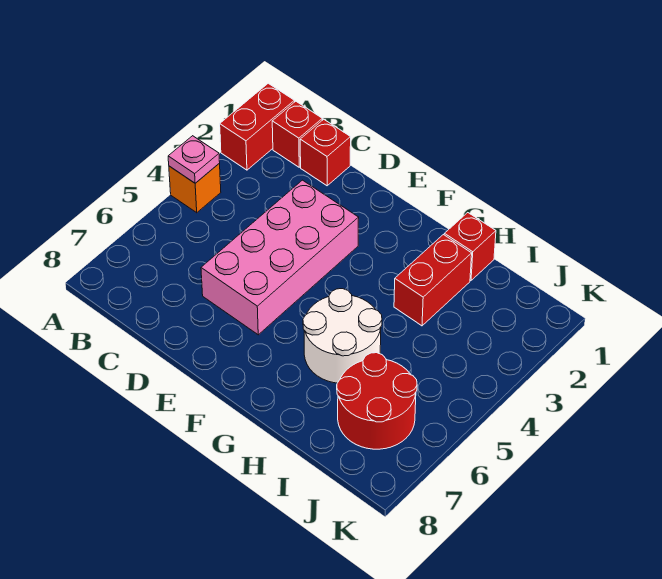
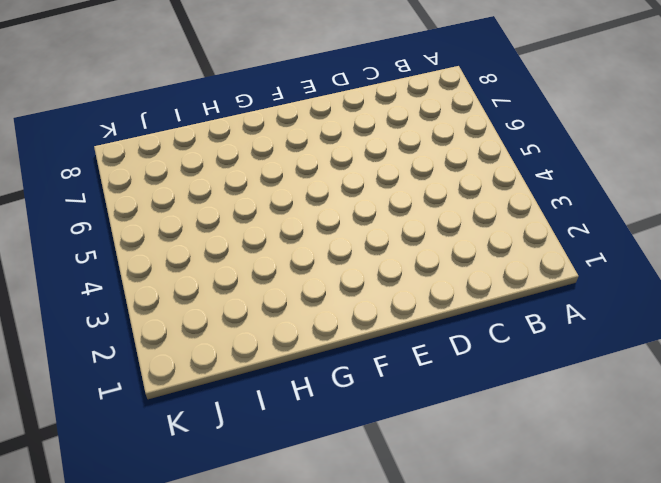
none -> red brick A1:A2 level 1
none -> orange brick A4 level 1

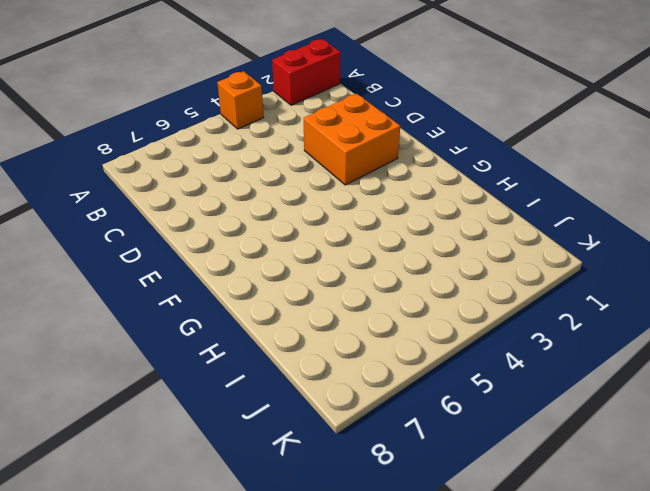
orange brick D2:E3 level 1 -> pink brick D3:E6 level 1
none -> red brick B1 level 1
none -> red brick C1 level 1

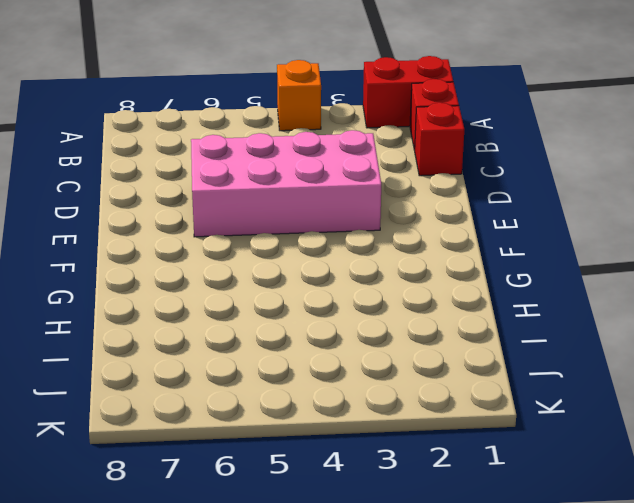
none -> white round brick G5:H6 level 1
none -> red brick H1 level 1

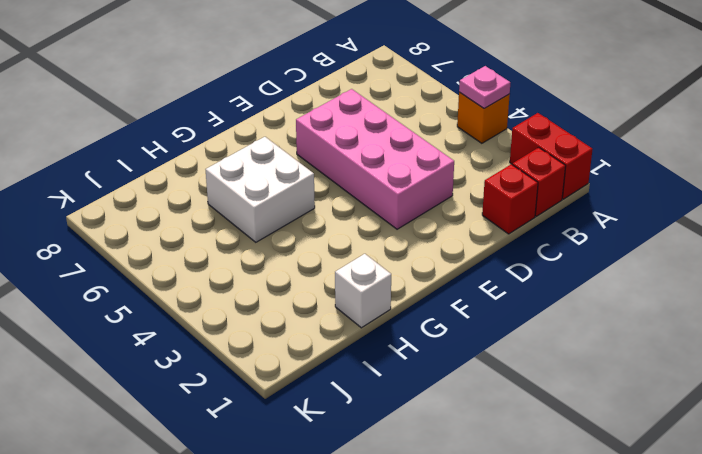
white brick G5:H6 level 1 -> white round brick G5:H6 level 1
white brick H1 level 1 -> red brick H1 level 1
none -> red brick H2:H3 level 1
none -> red round brick I6:J7 level 1

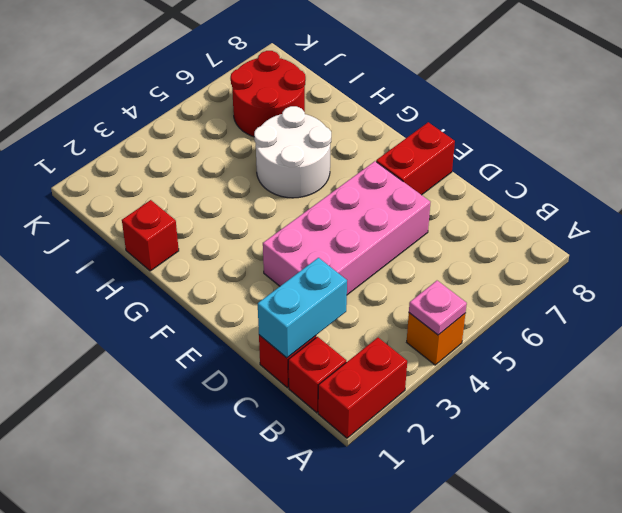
cyan brick C1:C2 level 2 -> none
red brick E7:E8 level 1 -> red brick H2:H3 level 1

